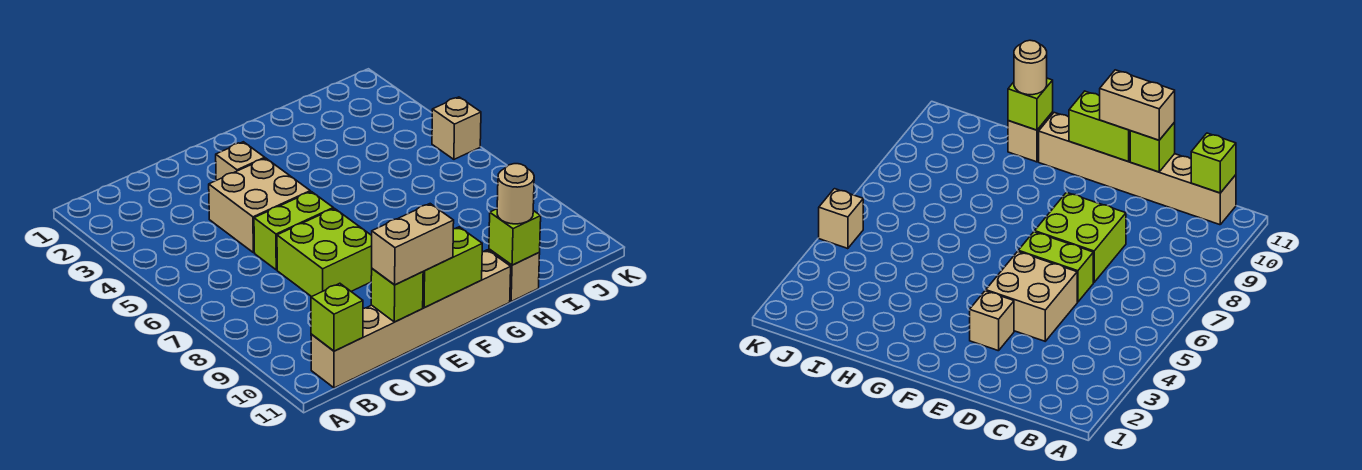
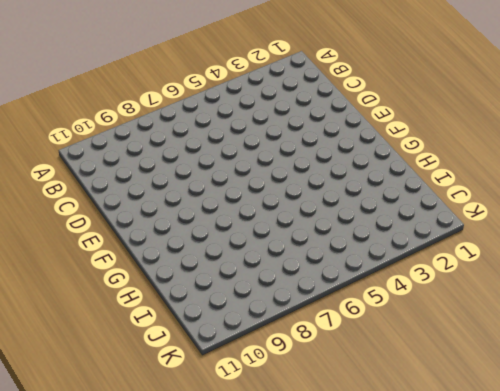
none -> tan brick B11:G11 level 1
none -> tan brick D4:E5 level 1
none -> lime brick D6:E6 level 1

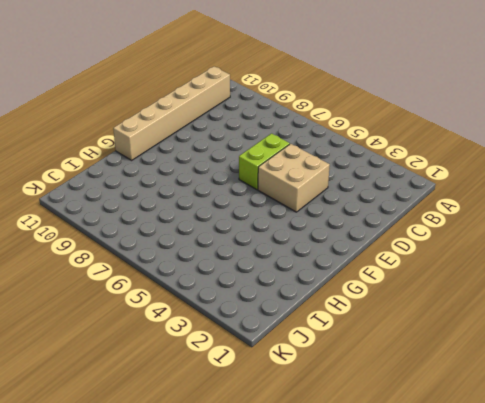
none -> lime brick D7:E8 level 1
none -> tan brick E3 level 1
none -> tan brick H11 level 1

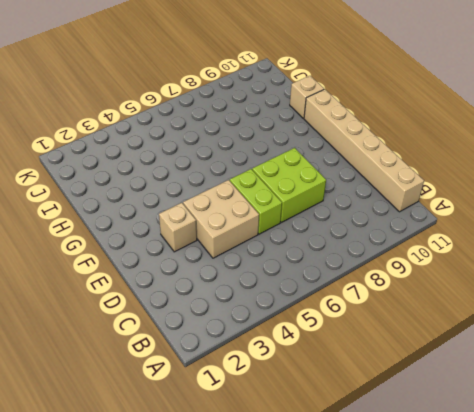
none -> tan brick K5 level 1
none -> lime brick B11 level 2
none -> lime brick D11 level 2

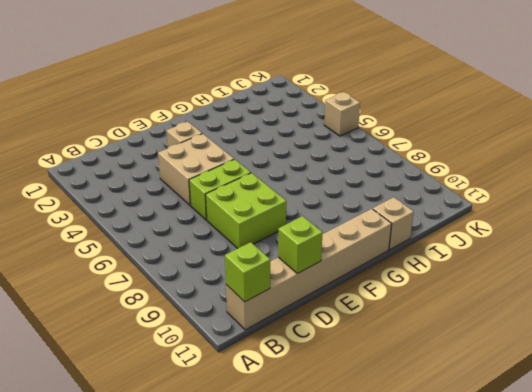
none -> lime brick E11:F11 level 2
none -> lime brick H11 level 2
none -> tan brick D11:E11 level 3

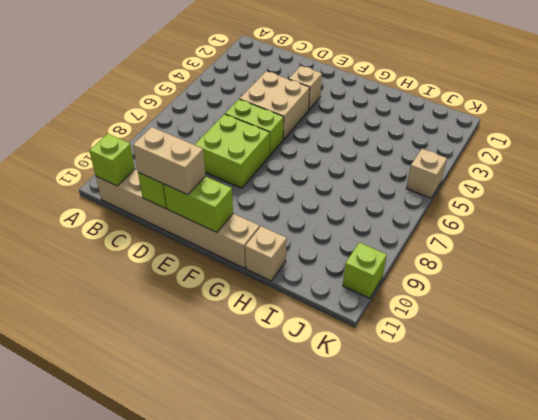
lime brick K10 level 1 -> lime brick H11 level 2
none -> tan round brick H11 level 3

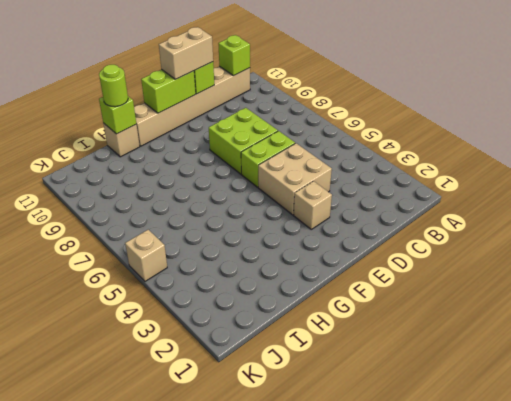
lime round brick H11 level 3 -> tan round brick H11 level 3

